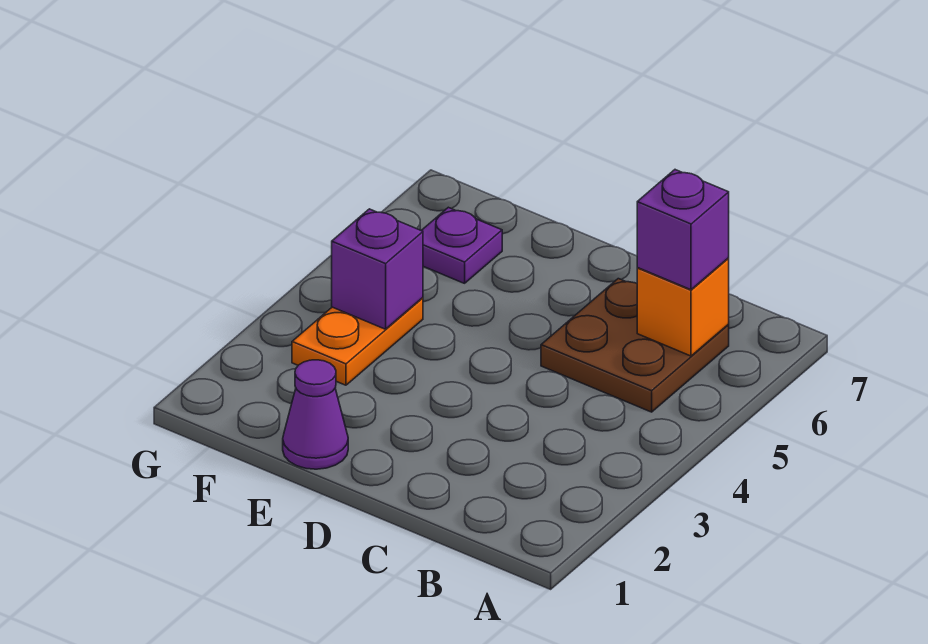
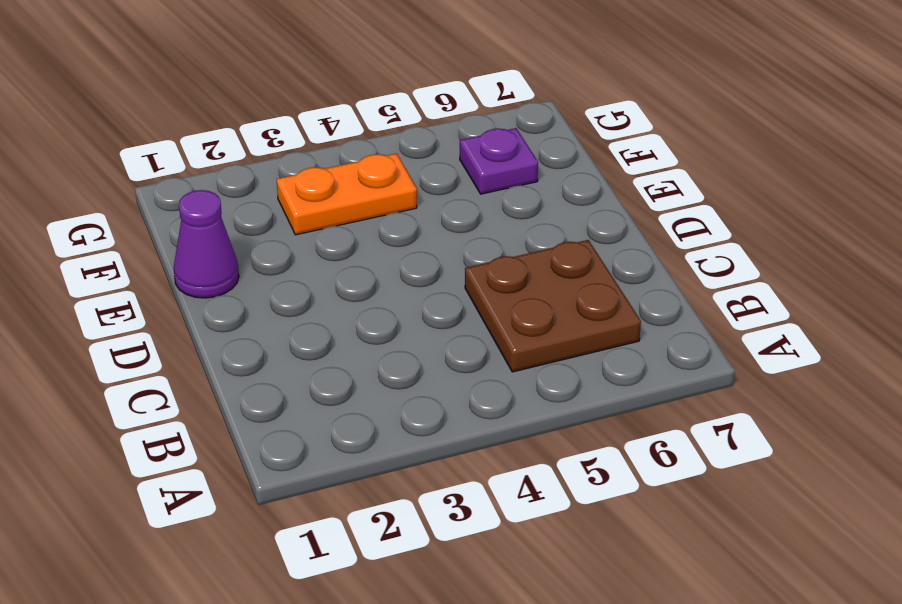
none -> orange brick B6 level 2
none -> purple brick F4 level 2

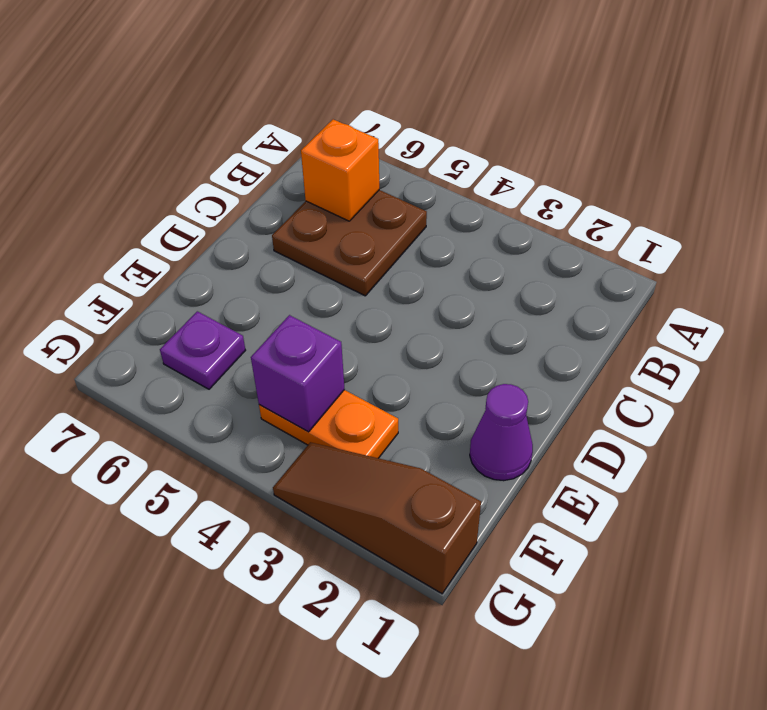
brown slope G1:G3 level 1 top 1 -> none
none -> purple brick B6 level 3

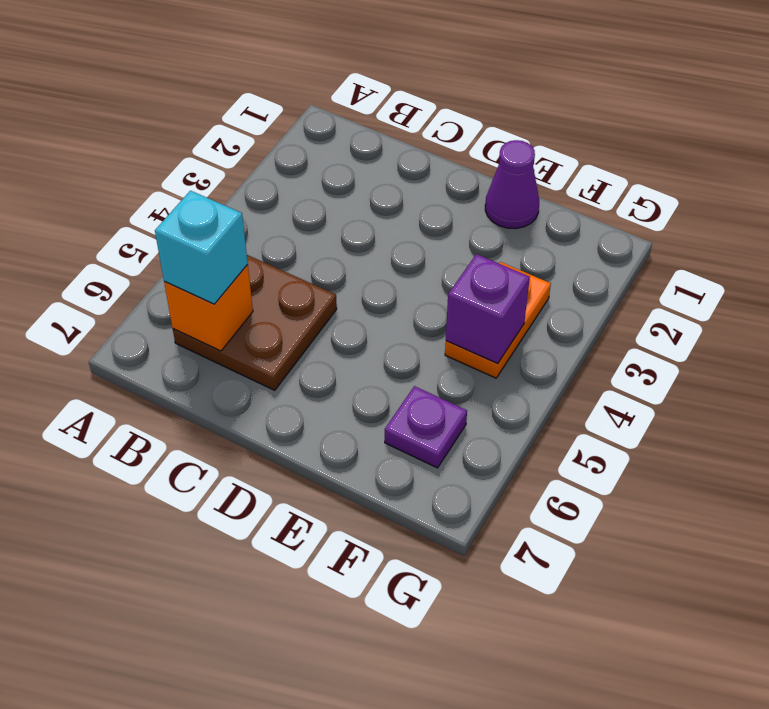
cyan brick B6 level 3 -> purple brick B6 level 3

